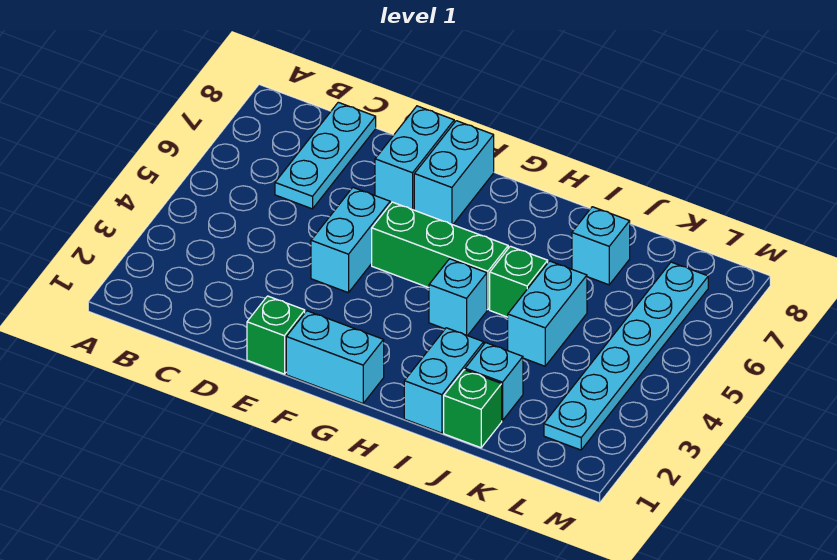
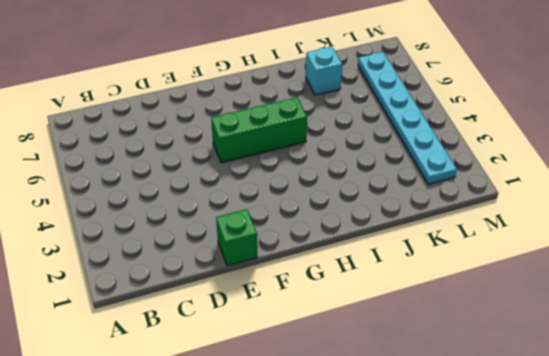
none -> cyan plate C6:C8 level 1
none -> cyan brick E4:E5 level 1
none -> cyan brick E7:E8 level 1

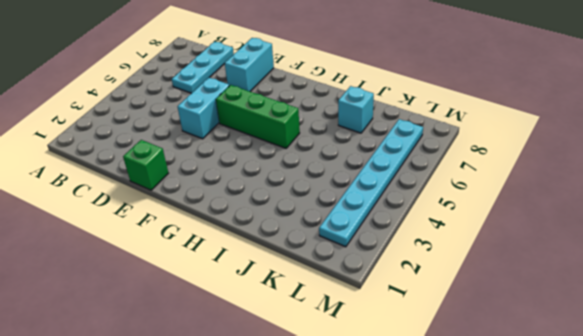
none -> cyan brick F1:G1 level 1
none -> cyan brick F7:F8 level 1
none -> cyan brick H4 level 1

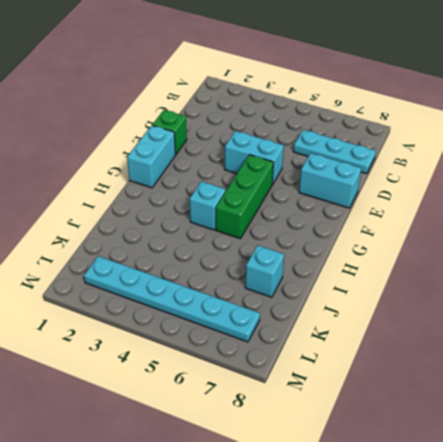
none -> cyan brick F7:F8 level 1
none -> cyan brick I1:I2 level 1
none -> green brick I5 level 1

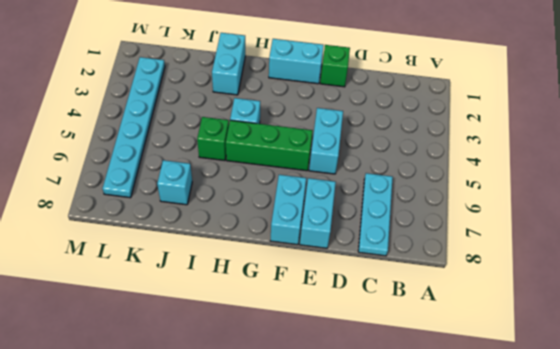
none -> green brick J1 level 1
none -> cyan brick J2 level 1
none -> cyan brick J4:J5 level 1

